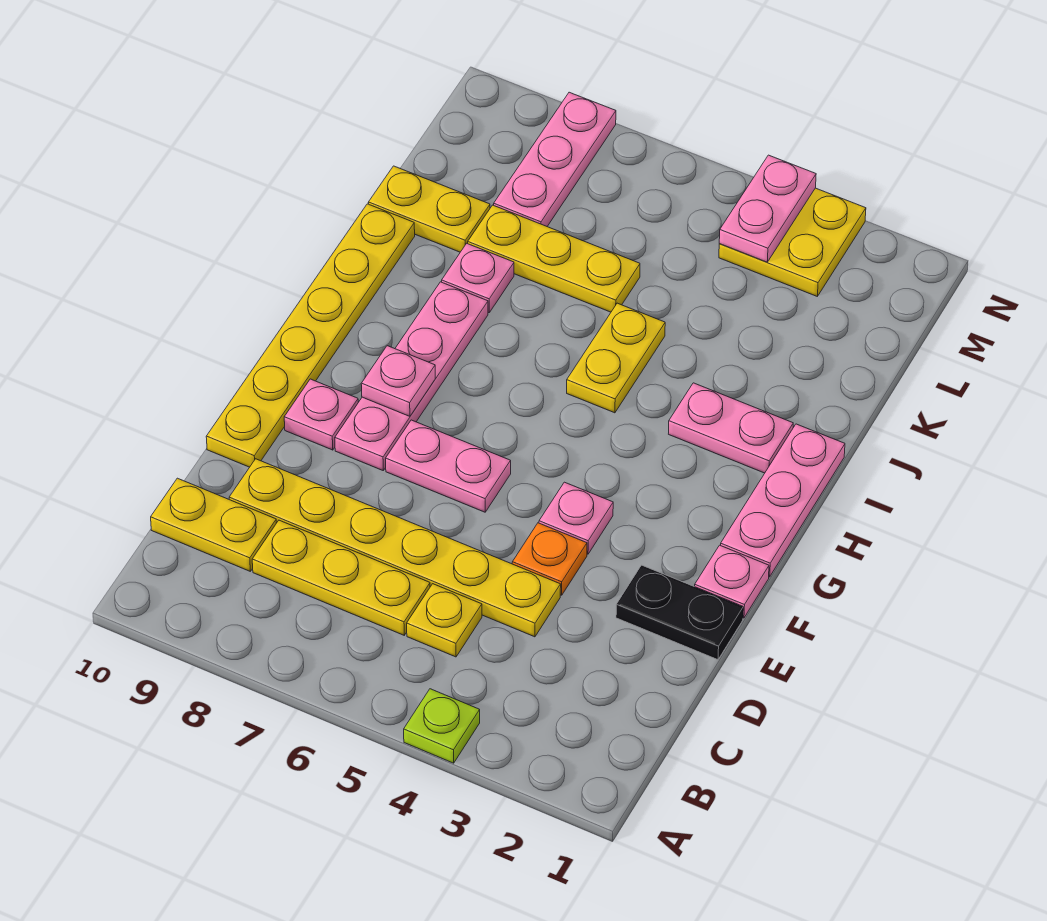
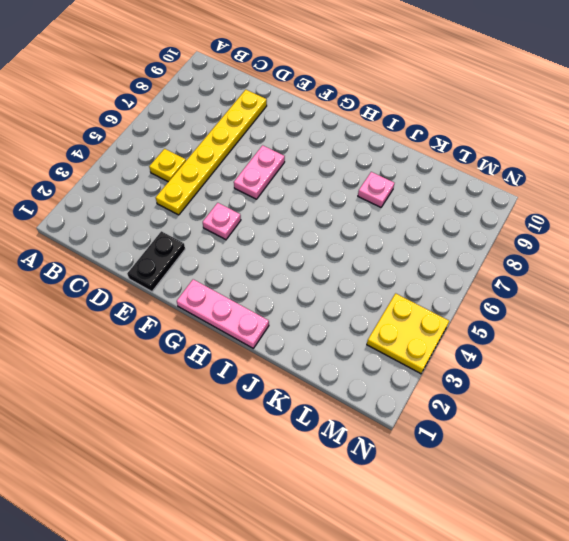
none -> lime plate A4 level 1
none -> yellow plate C6:C8 level 1
none -> yellow plate C9:C10 level 1

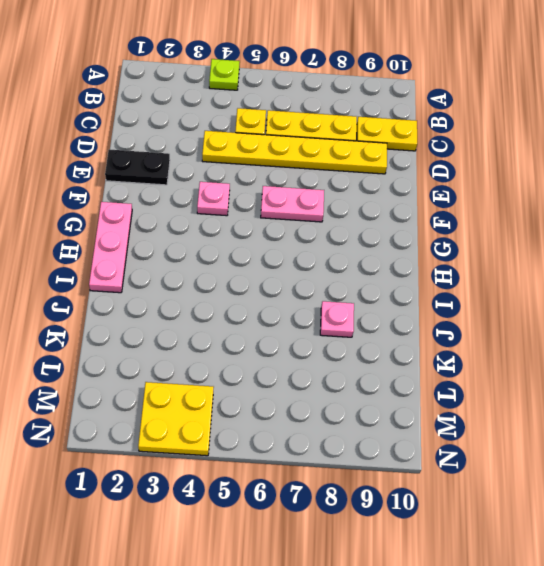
none -> orange plate E4 level 1
none -> yellow plate E10:J10 level 1
none -> pink plate F1 level 1

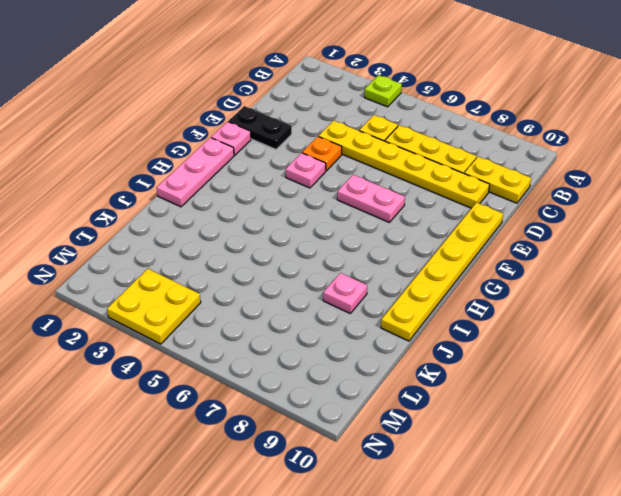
none -> pink plate F8:I8 level 1
none -> pink plate F9 level 1
none -> pink plate I2:I3 level 1

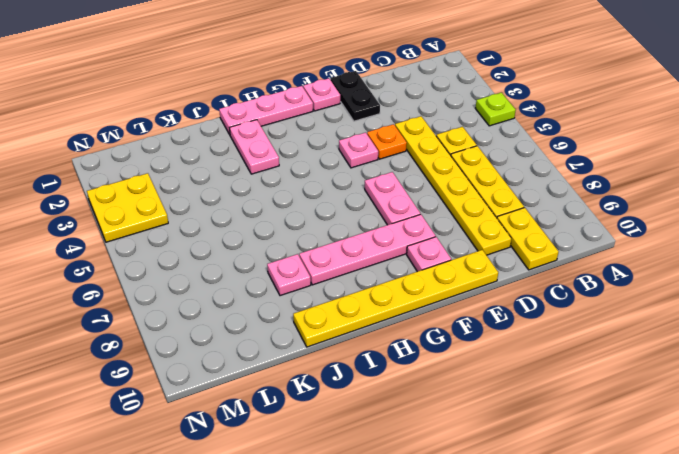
none -> yellow plate I5:J5 level 1
none -> yellow plate K6:K8 level 1
none -> yellow plate K9:K10 level 1

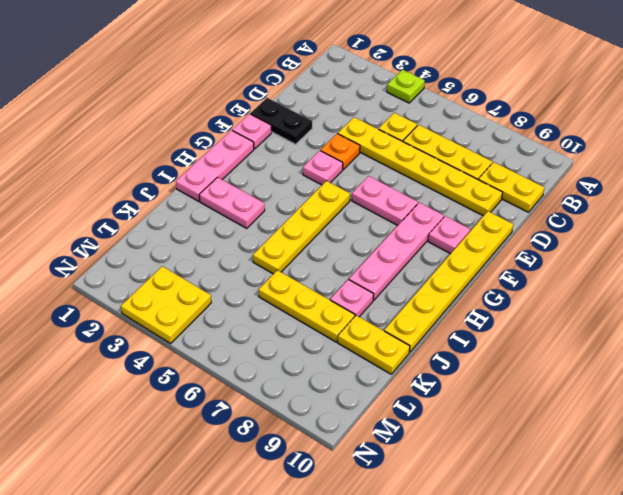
yellow plate G5:J5 level 1 -> yellow plate I5:J5 level 1
none -> pink plate L8:N8 level 1
none -> pink plate G8 level 2
none -> pink plate M4:N4 level 2

